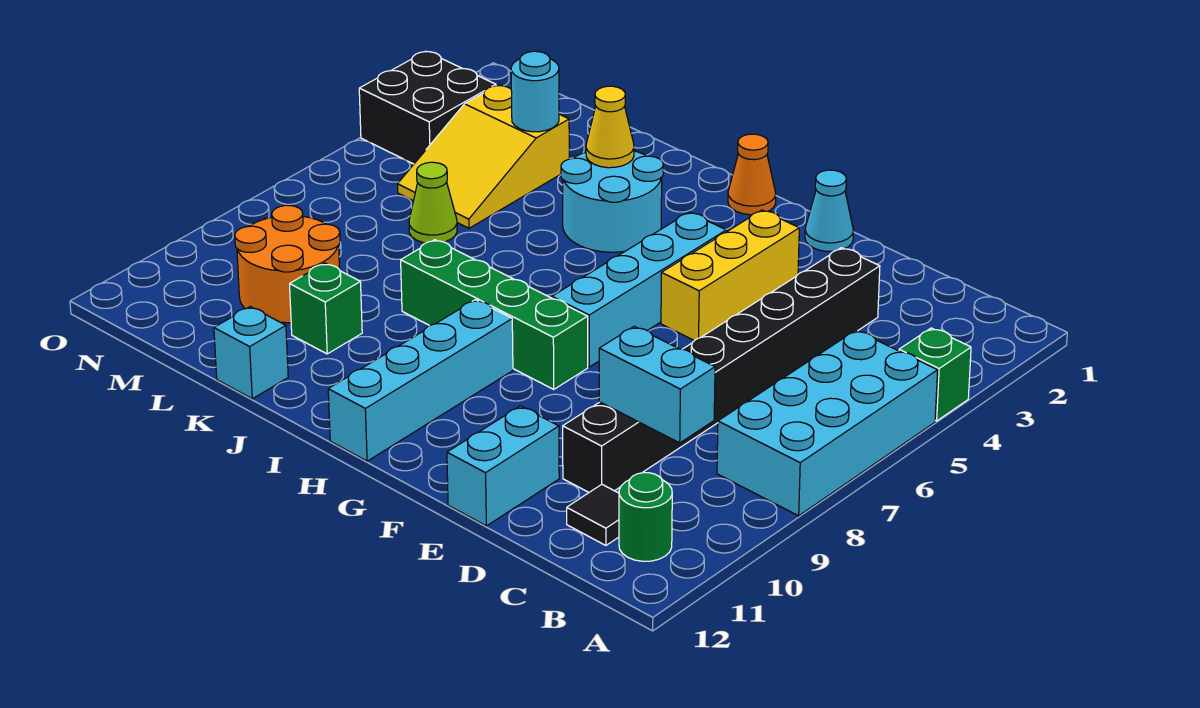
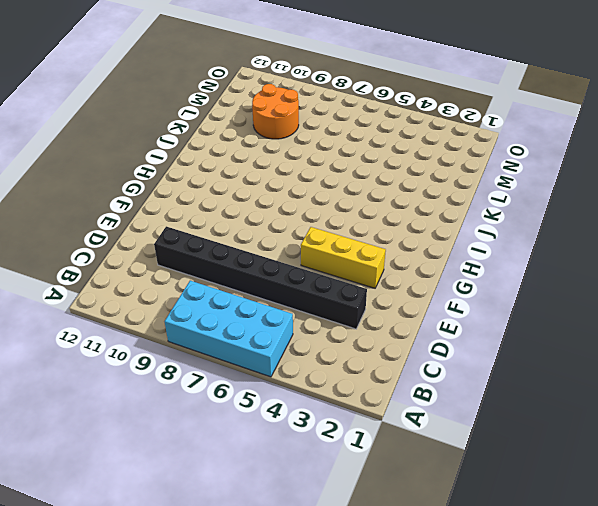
none -> green brick A4 level 1
none -> green round brick B11 level 1
none -> black tile C11 level 1

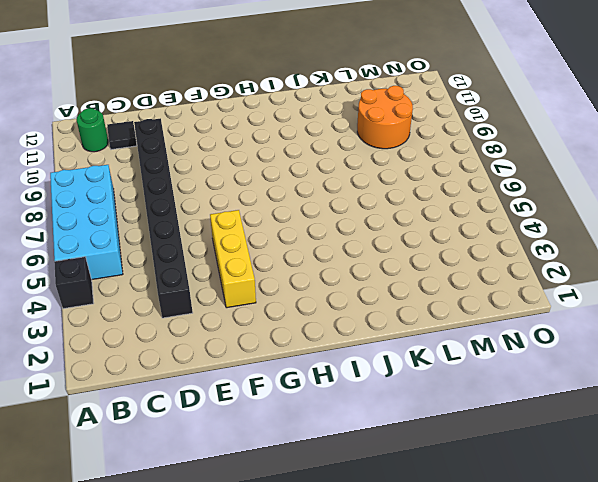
black brick A4 level 1 -> green brick A4 level 1
none -> cyan brick E11:E12 level 1
none -> cyan cone F1 level 1
none -> cyan brick G4:G7 level 1

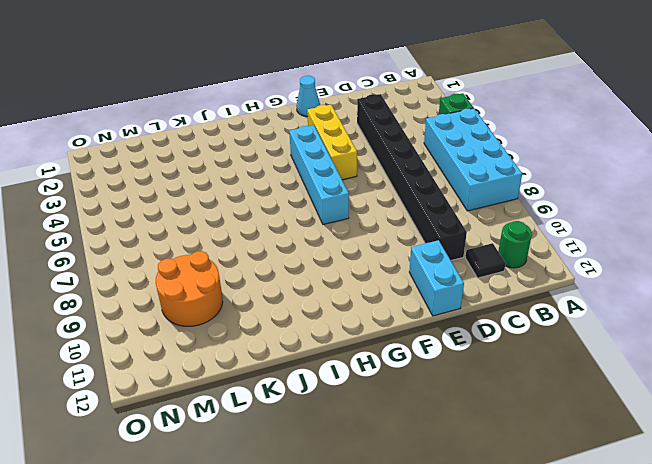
none -> green brick G8:J8 level 1
none -> orange cone H1 level 1
none -> cyan brick H9:H12 level 1

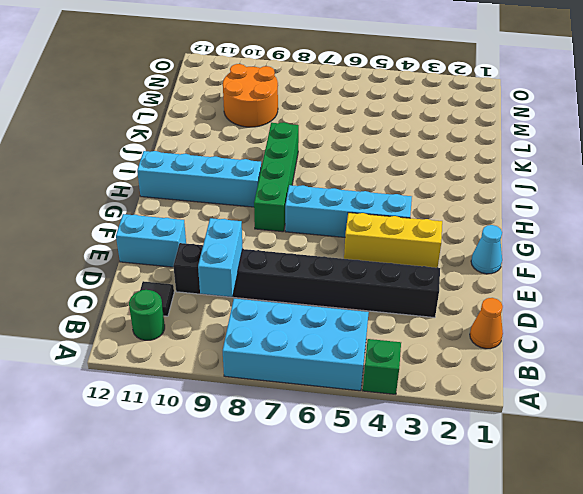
orange cone C1 level 1 -> orange cone H1 level 1
none -> cyan round brick I3:J4 level 1
none -> green brick K10 level 1
none -> cyan brick K12 level 1

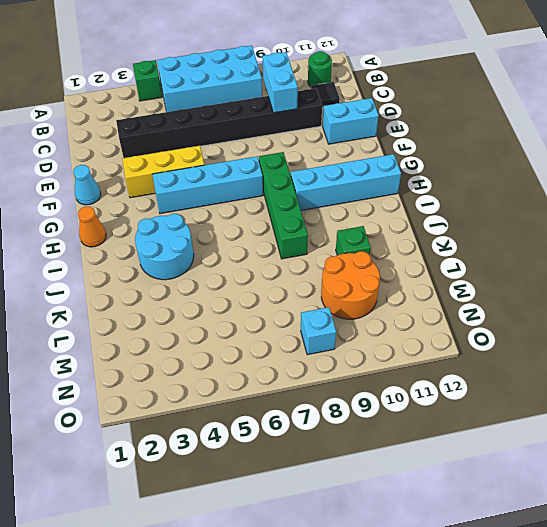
cyan brick N8 level 1 -> cyan brick K12 level 1
none -> yellow slope L3:M5 level 1 top 3
none -> lime cone L6 level 1
none -> black brick N3:O4 level 1

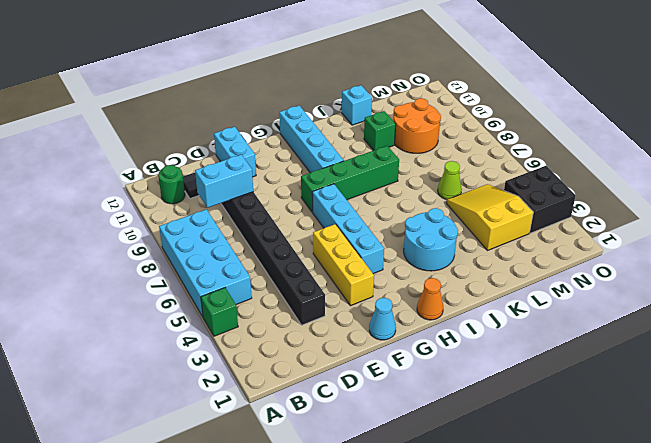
none -> yellow cone J3 level 2
none -> cyan round brick L3 level 2

